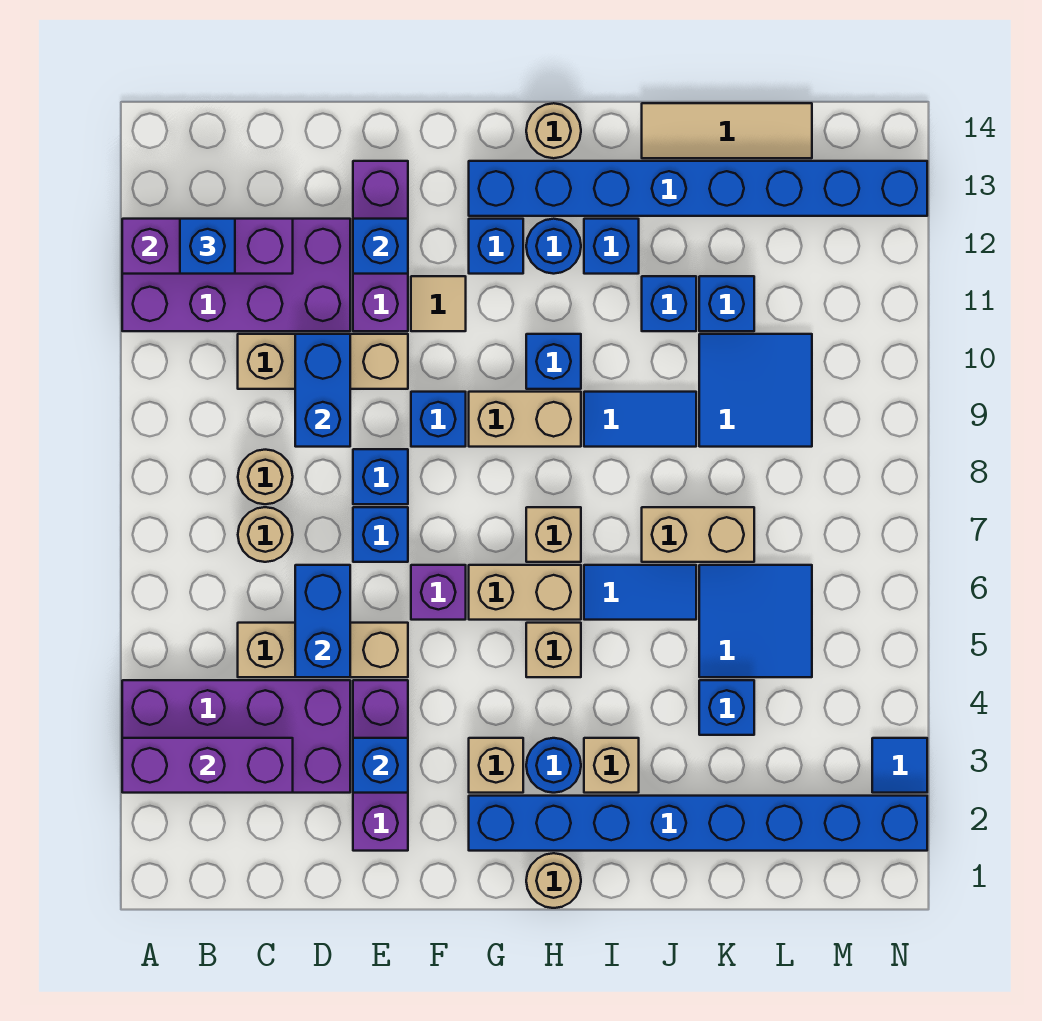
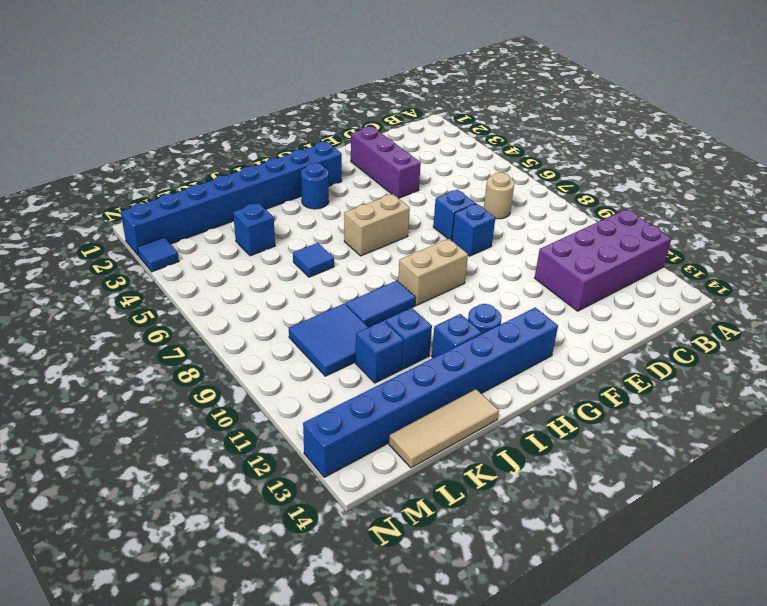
blue tile J6 level 1 -> blue tile I6:J6 level 1
none -> purple brick A3:D4 level 1
none -> tan brick C5:E5 level 1
none -> tan round brick C8 level 1
none -> tan brick C10:E10 level 1

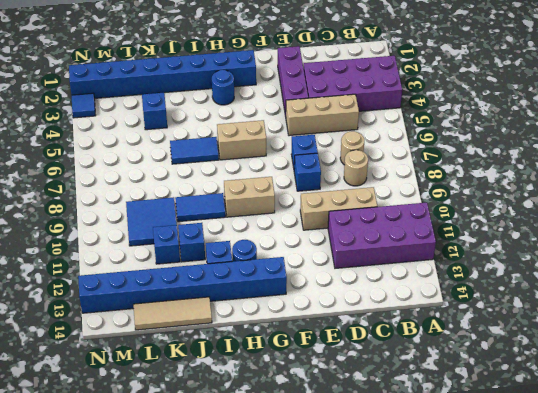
none -> purple brick E11:E13 level 1
none -> purple brick F6 level 1
none -> blue brick F9 level 1
none -> tan tile F11 level 1

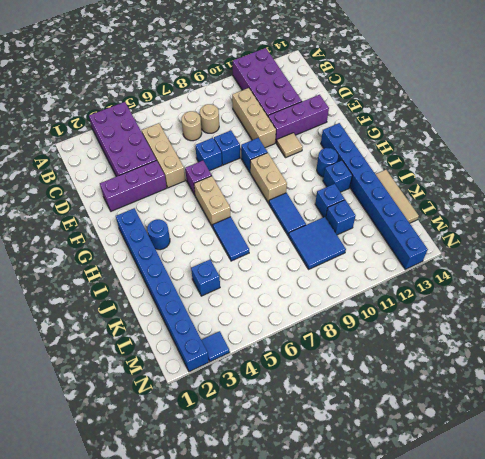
none -> tan brick G3 level 1
none -> blue brick G12 level 1
none -> tan round brick H1 level 1
none -> tan brick H5 level 1

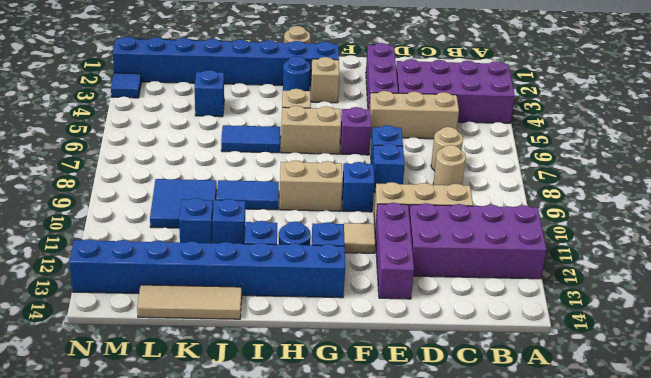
none -> tan brick H7 level 1
none -> blue brick H10 level 1
none -> tan round brick H14 level 1
none -> tan brick I3 level 1

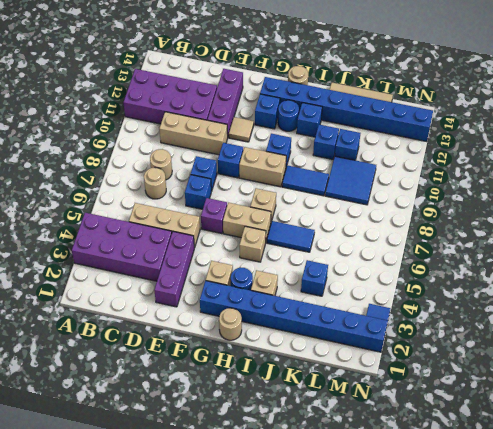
none -> tan brick J7:K7 level 1
none -> blue tile K5:L6 level 1
none -> purple brick A3:C3 level 2
none -> purple brick A12:C12 level 2

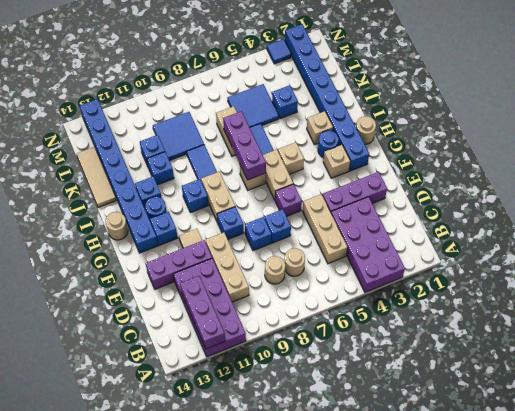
purple brick H7:J7 level 2 -> purple brick A3:C3 level 2
none -> blue brick D5:D6 level 2
none -> blue brick D9:D10 level 2
none -> blue brick E3 level 2
none -> blue brick E12 level 2

